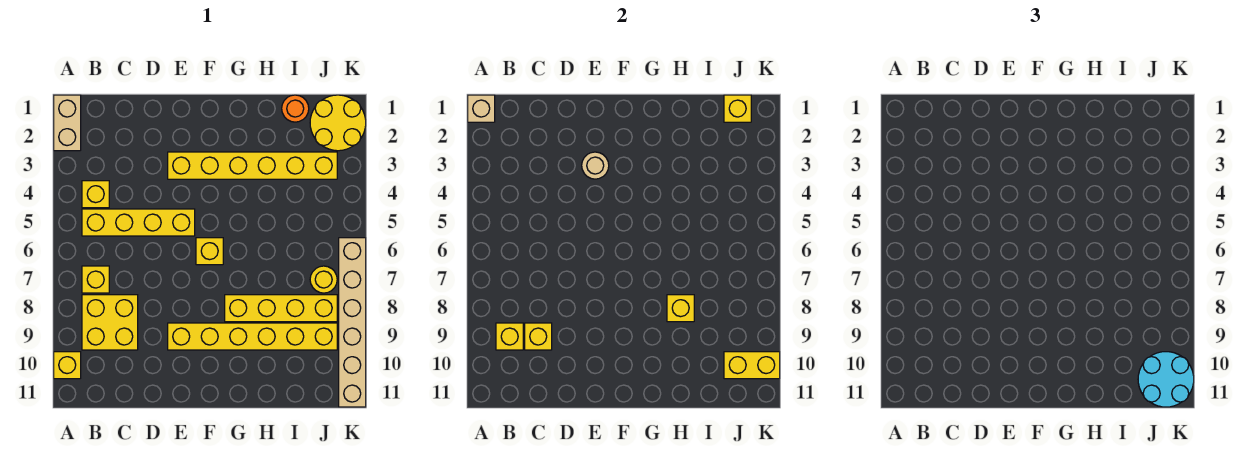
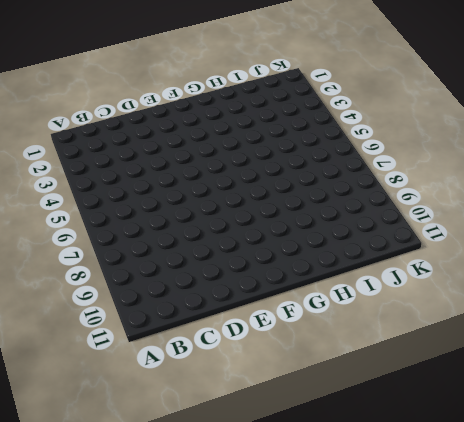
none -> tan brick A1:A2 level 1
none -> yellow brick A10 level 1
none -> yellow brick B4 level 1

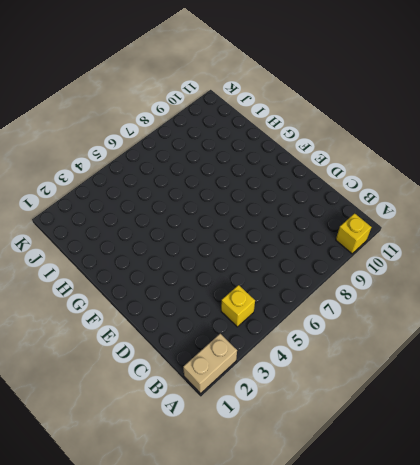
none -> yellow brick B5:E5 level 1
none -> yellow brick B7 level 1
none -> yellow brick B8:C9 level 1

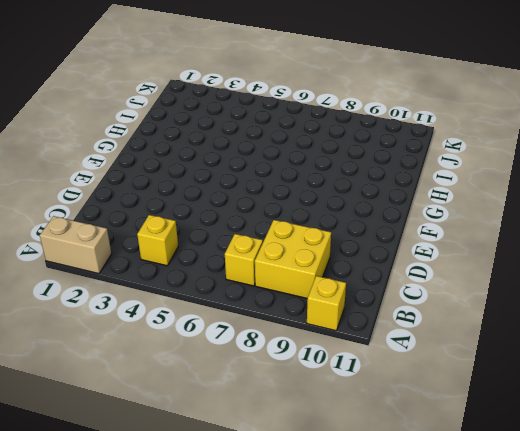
none -> yellow brick B5:E5 level 1
none -> yellow brick E3:J3 level 1
none -> yellow brick E9:J9 level 1

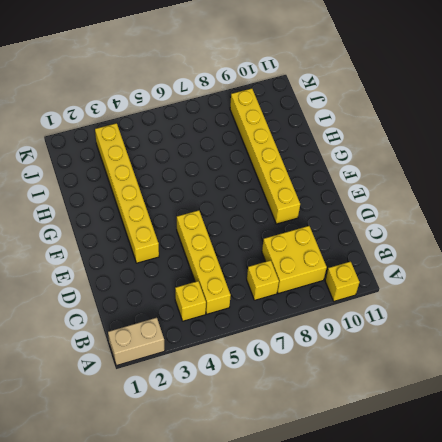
none -> yellow brick F6 level 1
none -> yellow brick G8:J8 level 1
none -> orange round brick I1 level 1

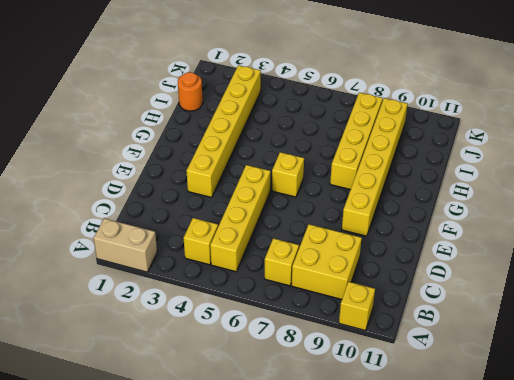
none -> yellow round brick J1:K2 level 1
none -> yellow round brick J7 level 1
none -> tan brick K6:K11 level 1

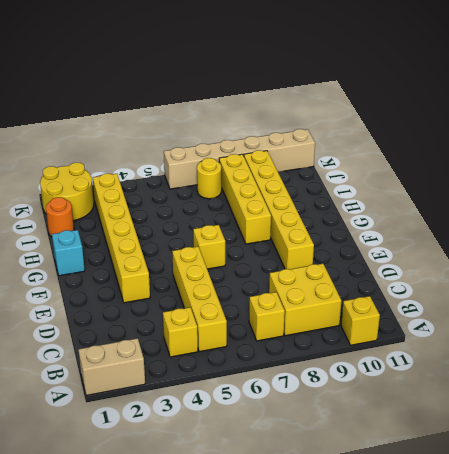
cyan brick G1 level 1 -> none
none -> tan brick A1 level 2
none -> yellow brick B9 level 2
none -> yellow brick C9 level 2

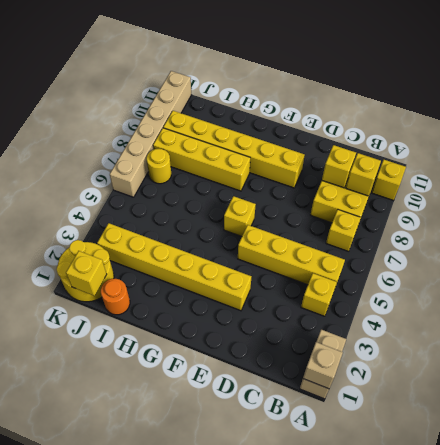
none -> tan round brick E3 level 2
none -> yellow brick H8 level 2
none -> yellow brick J10:K10 level 2

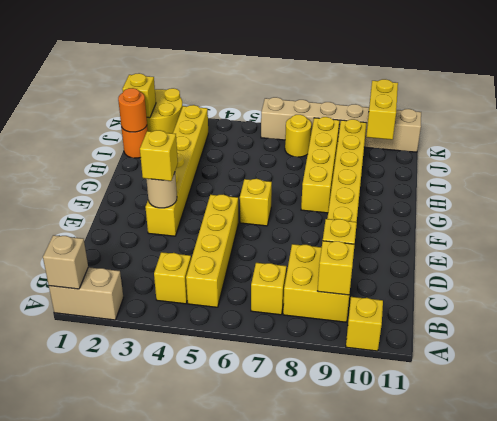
yellow brick E3 level 3 -> yellow brick H8 level 2
orange round brick I1 level 2 -> none
none -> cyan round brick J10:K11 level 3

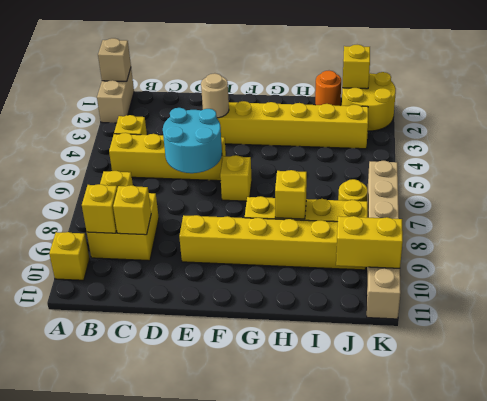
cyan round brick D5:E6 level 2 -> cyan round brick J10:K11 level 3

